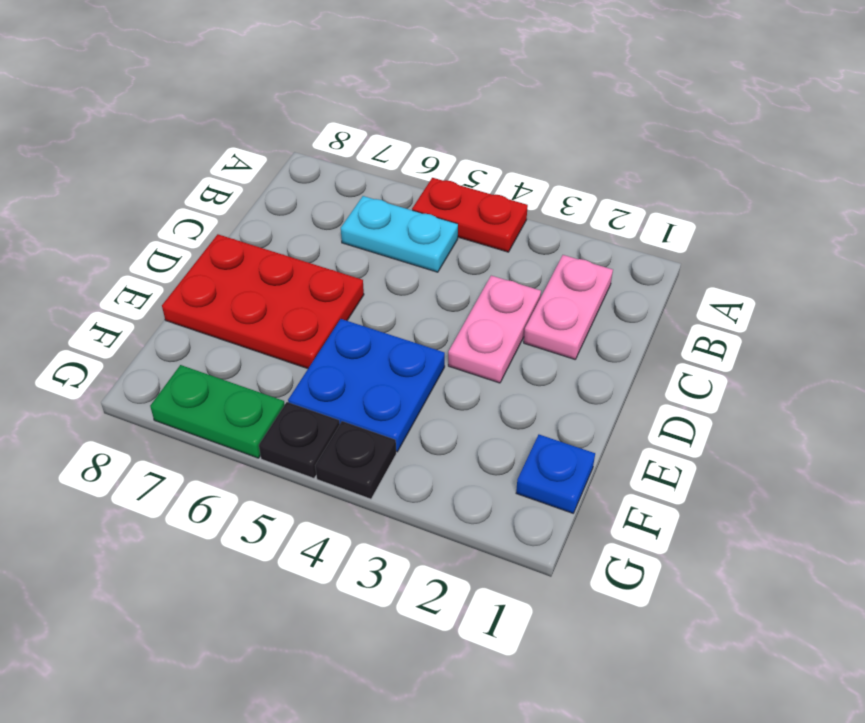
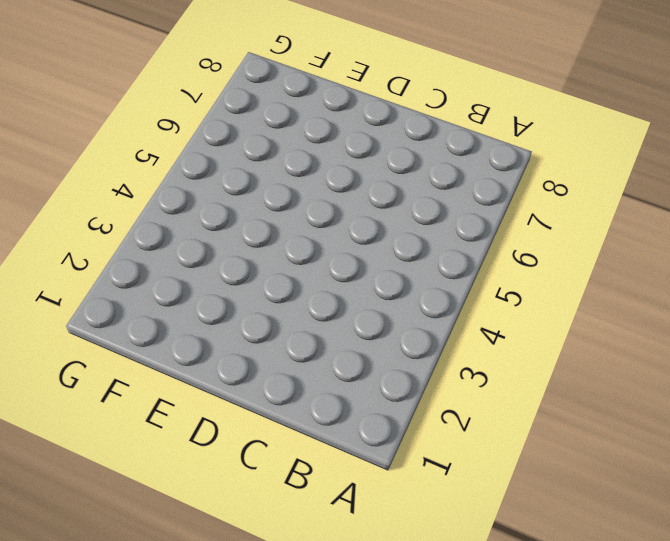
none -> red plate A4:A5 level 1
none -> pink plate B2:C2 level 1

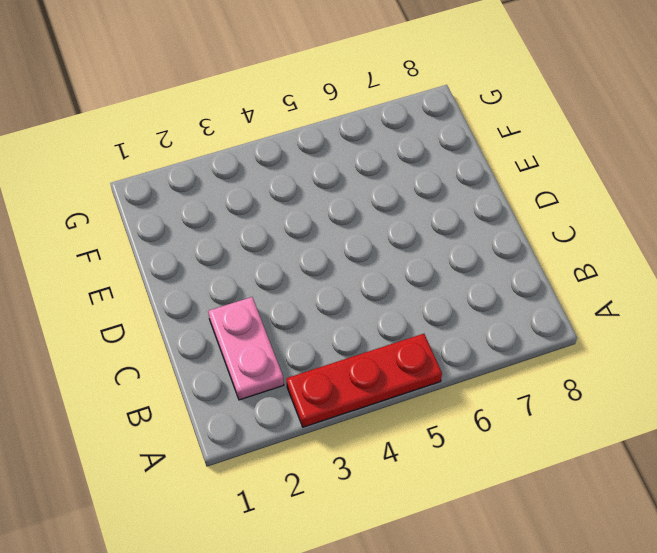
red plate A3:A5 level 1 -> red plate A4:A5 level 1
none -> cyan plate B5:B6 level 1
none -> pink plate C3:D3 level 1

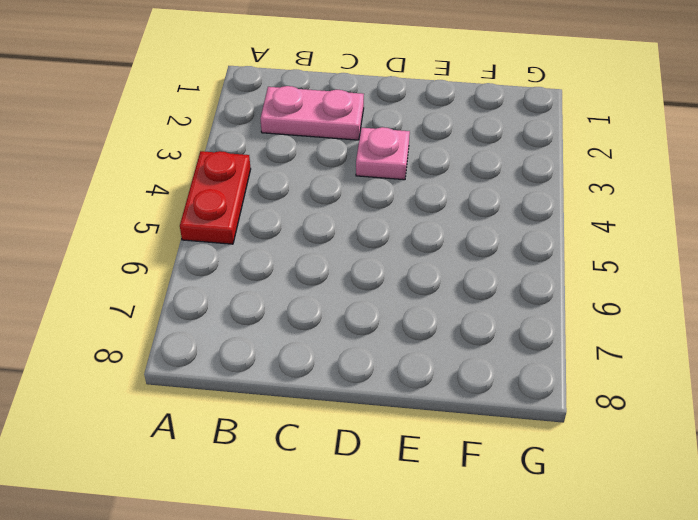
pink plate D3 level 1 -> pink plate C3:D3 level 1
none -> cyan plate B5:B6 level 1
none -> red plate D6:E8 level 1

